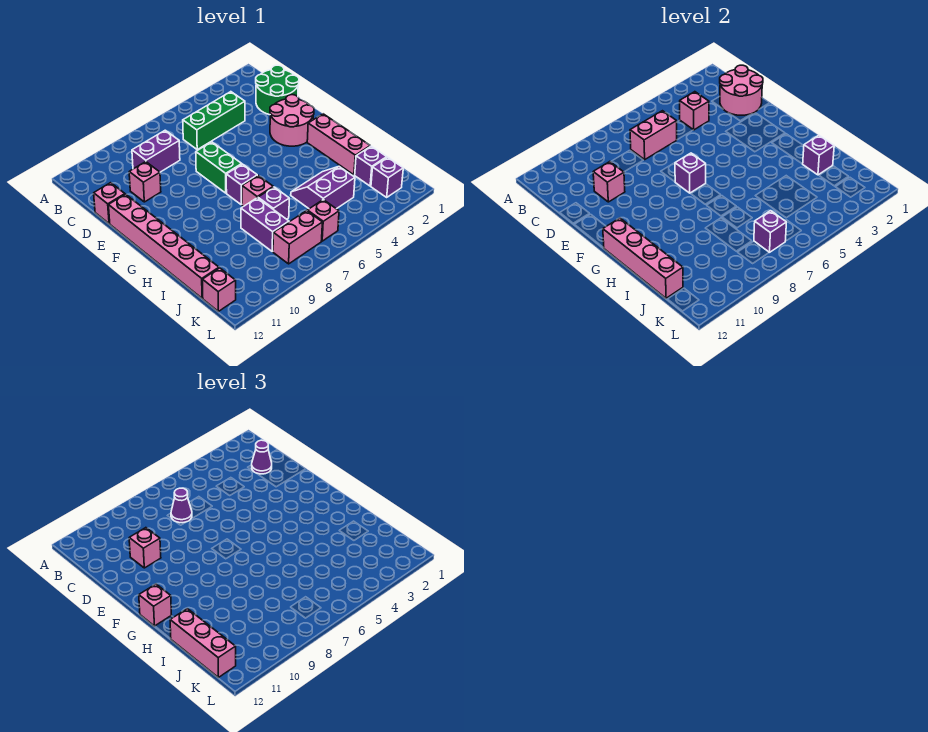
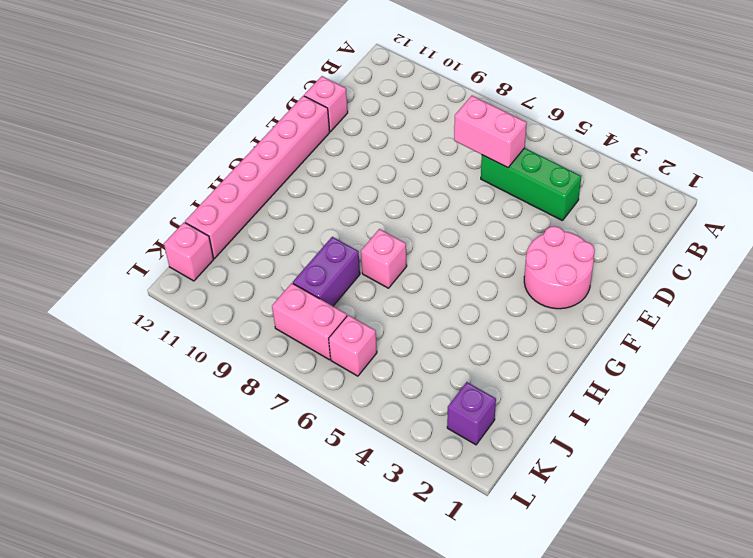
none -> green round brick C1:D2 level 1
none -> purple brick C8:C9 level 1
none -> pink brick D10 level 1
none -> green brick E7:F7 level 1

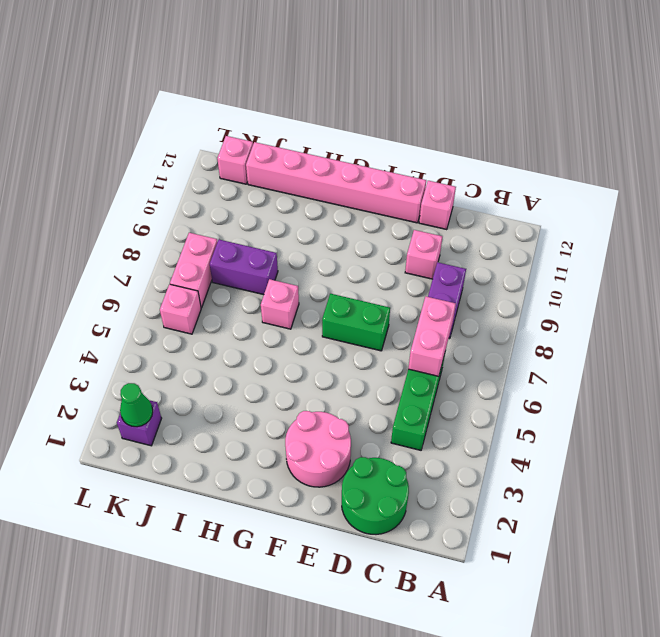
green cone K2 level 2 -> none
none -> pink brick G2:I2 level 1
none -> purple brick G7 level 1
none -> purple slope I4:J5 level 1 top J
none -> purple brick I7 level 1

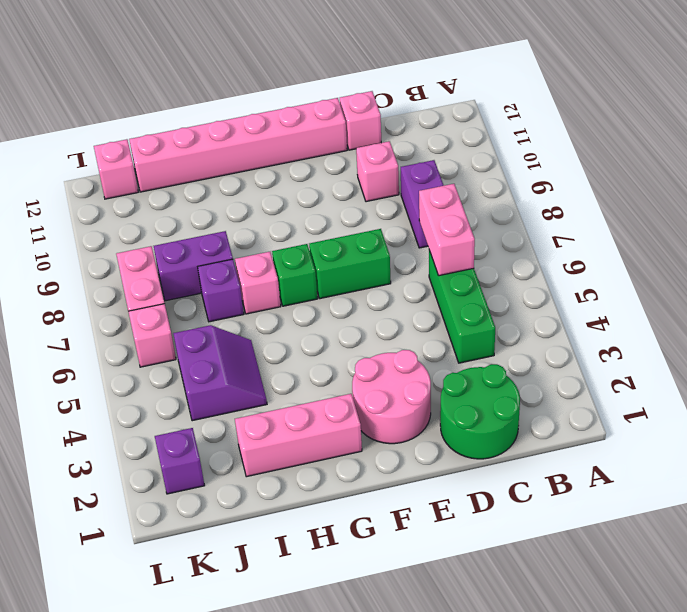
green brick G7 level 1 -> purple brick G7 level 1
none -> purple brick J2 level 1
none -> pink round brick C1:D2 level 2
none -> pink brick C4 level 2
none -> pink brick D10 level 2

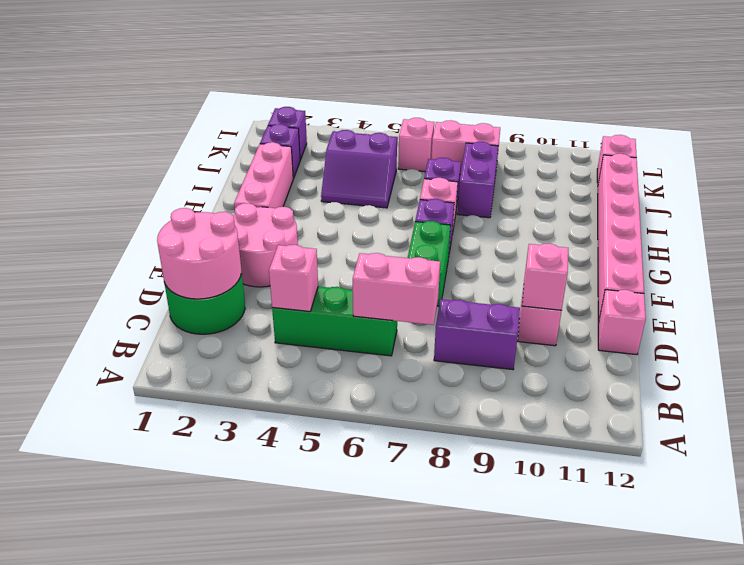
none -> purple brick F7 level 2
none -> pink brick G12:J12 level 2
none -> purple brick I2 level 2
none -> purple brick K7 level 2

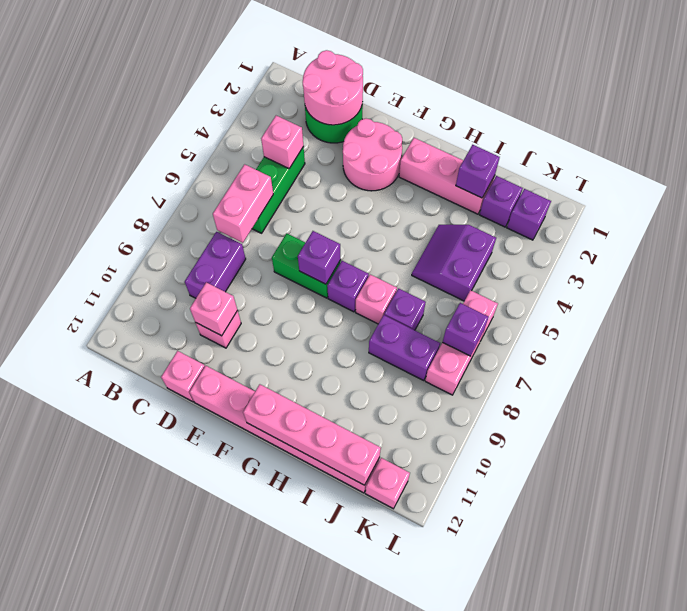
none -> purple cone C2 level 3
none -> purple cone C7 level 3
none -> pink brick D10 level 3
none -> pink brick G12 level 3

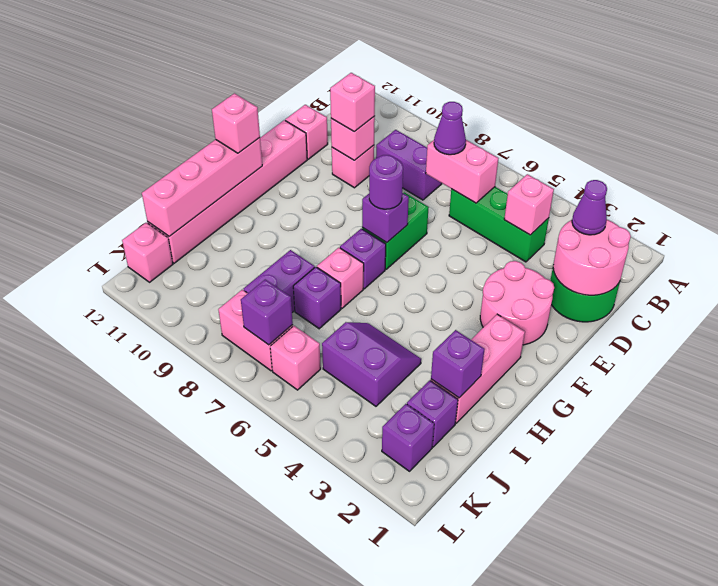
purple round brick F7 level 3 -> none
none -> pink brick I12:K12 level 3

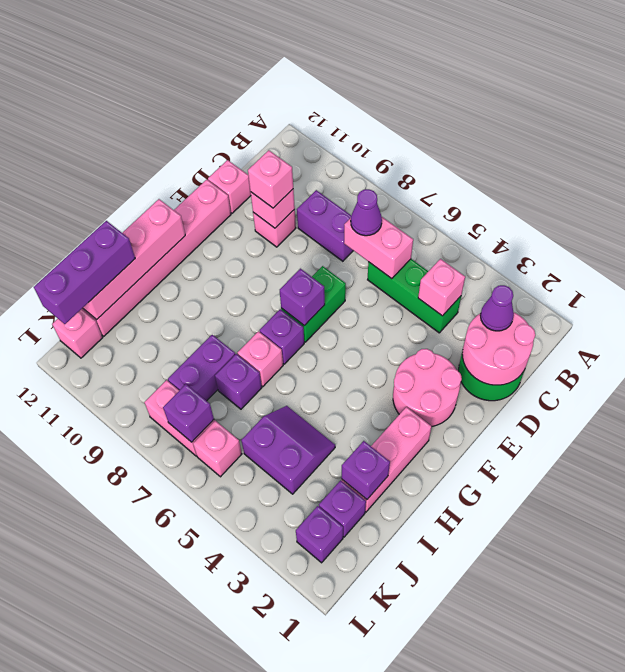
purple brick I12:K12 level 3 -> pink brick I12:K12 level 3
none -> pink brick G12 level 3

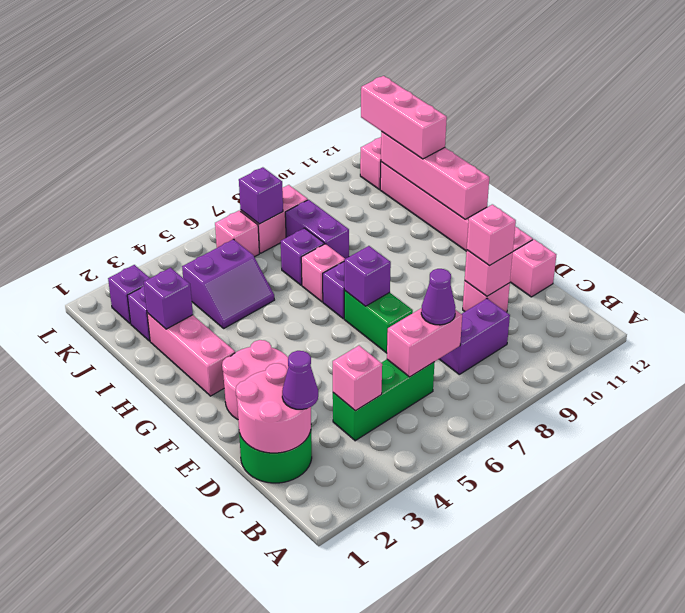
none -> pink brick G12 level 3

